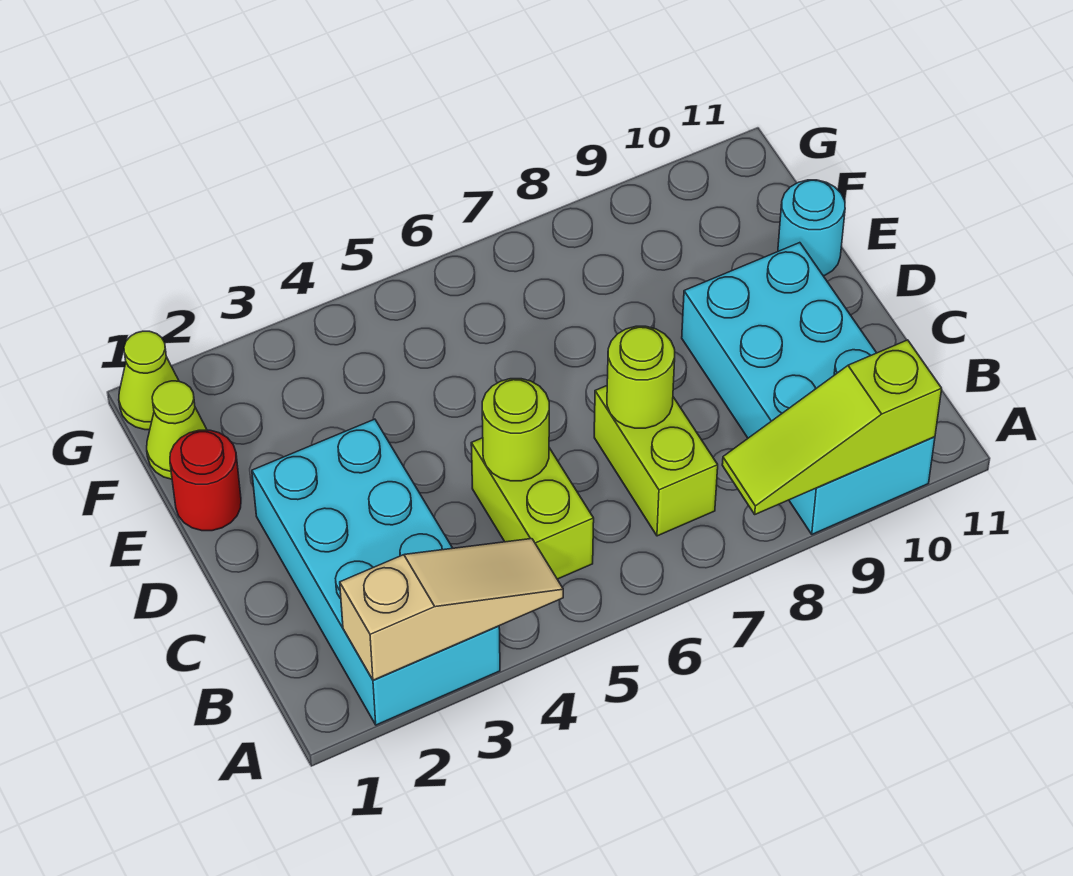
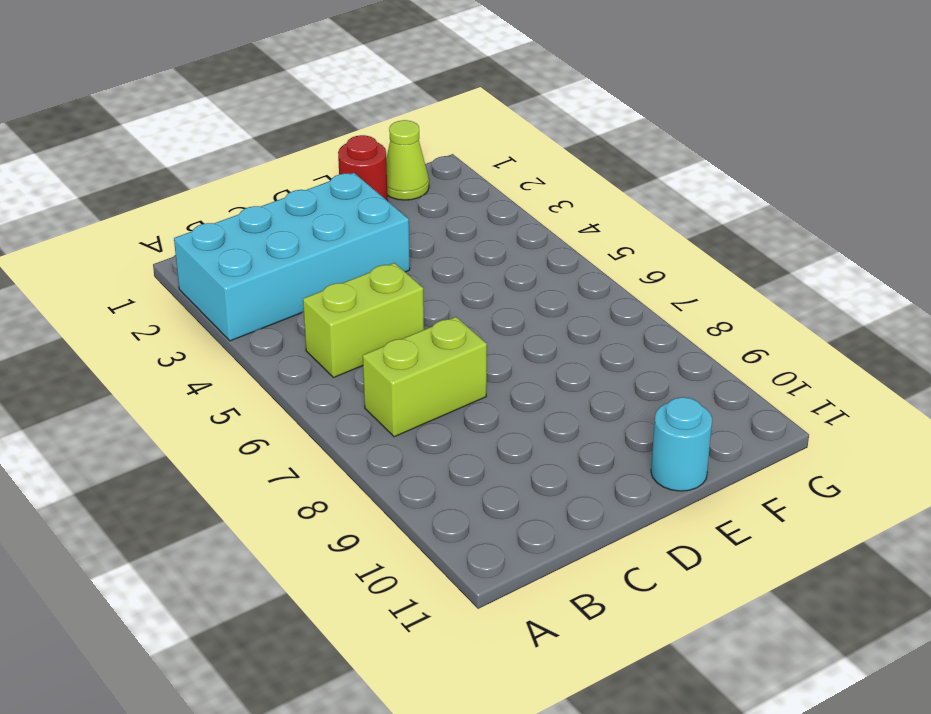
none -> cyan brick A9:D10 level 1
none -> lime cone G1 level 1
none -> tan slope A2:A4 level 2 top 2

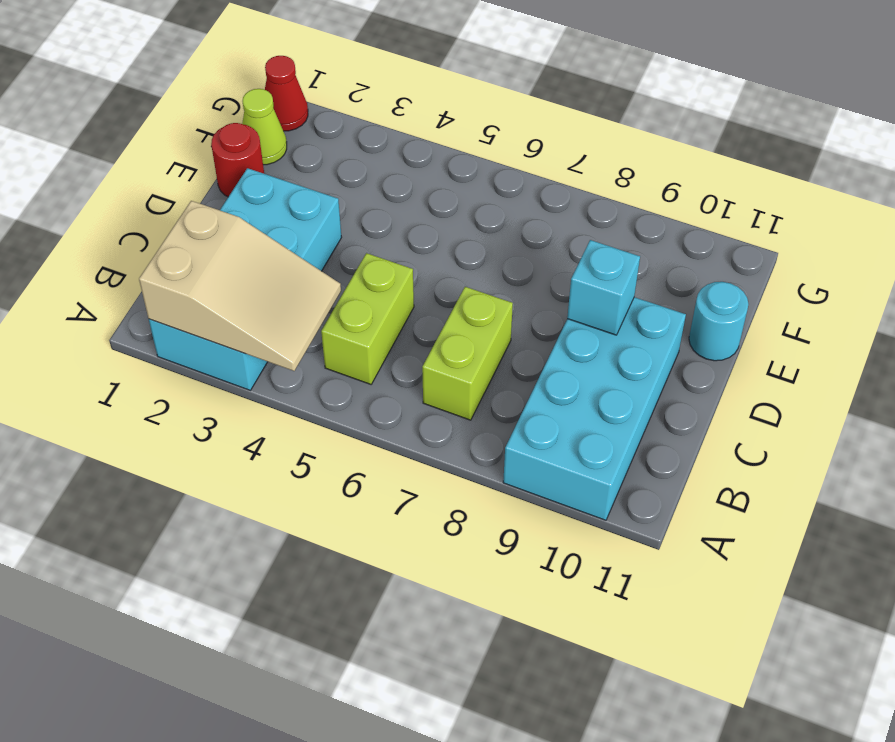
tan slope A2:B4 level 2 top 2 -> tan slope A2:A4 level 2 top 2
cyan brick D9 level 2 -> none
red cone G1 level 1 -> lime cone G1 level 1
none -> lime slope A8:A10 level 2 top 10
none -> lime round brick C5 level 2
none -> lime round brick C7 level 2

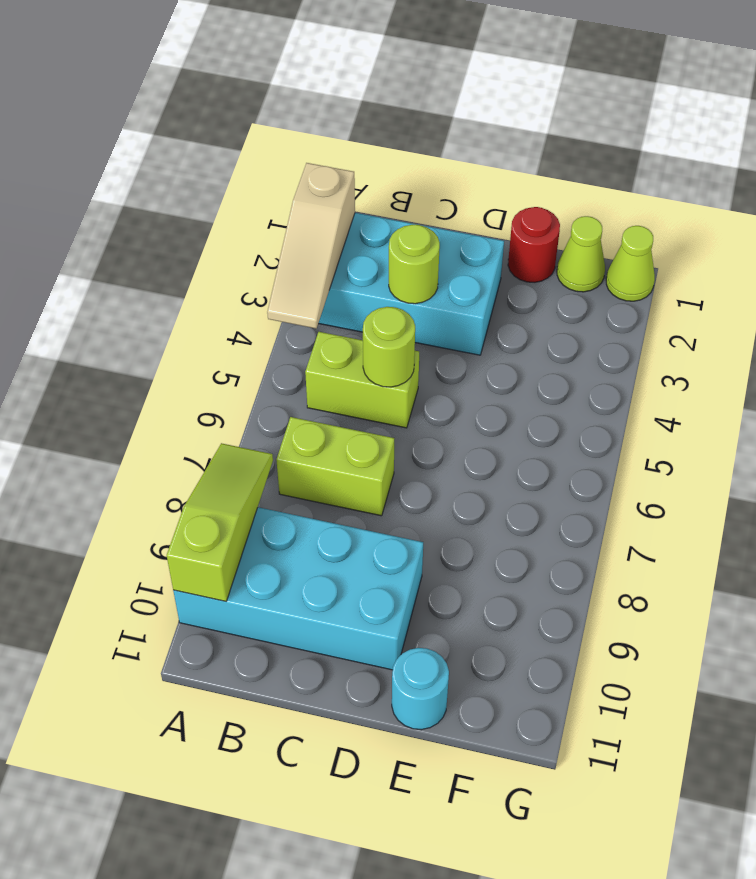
lime round brick C3 level 2 -> lime round brick C7 level 2

